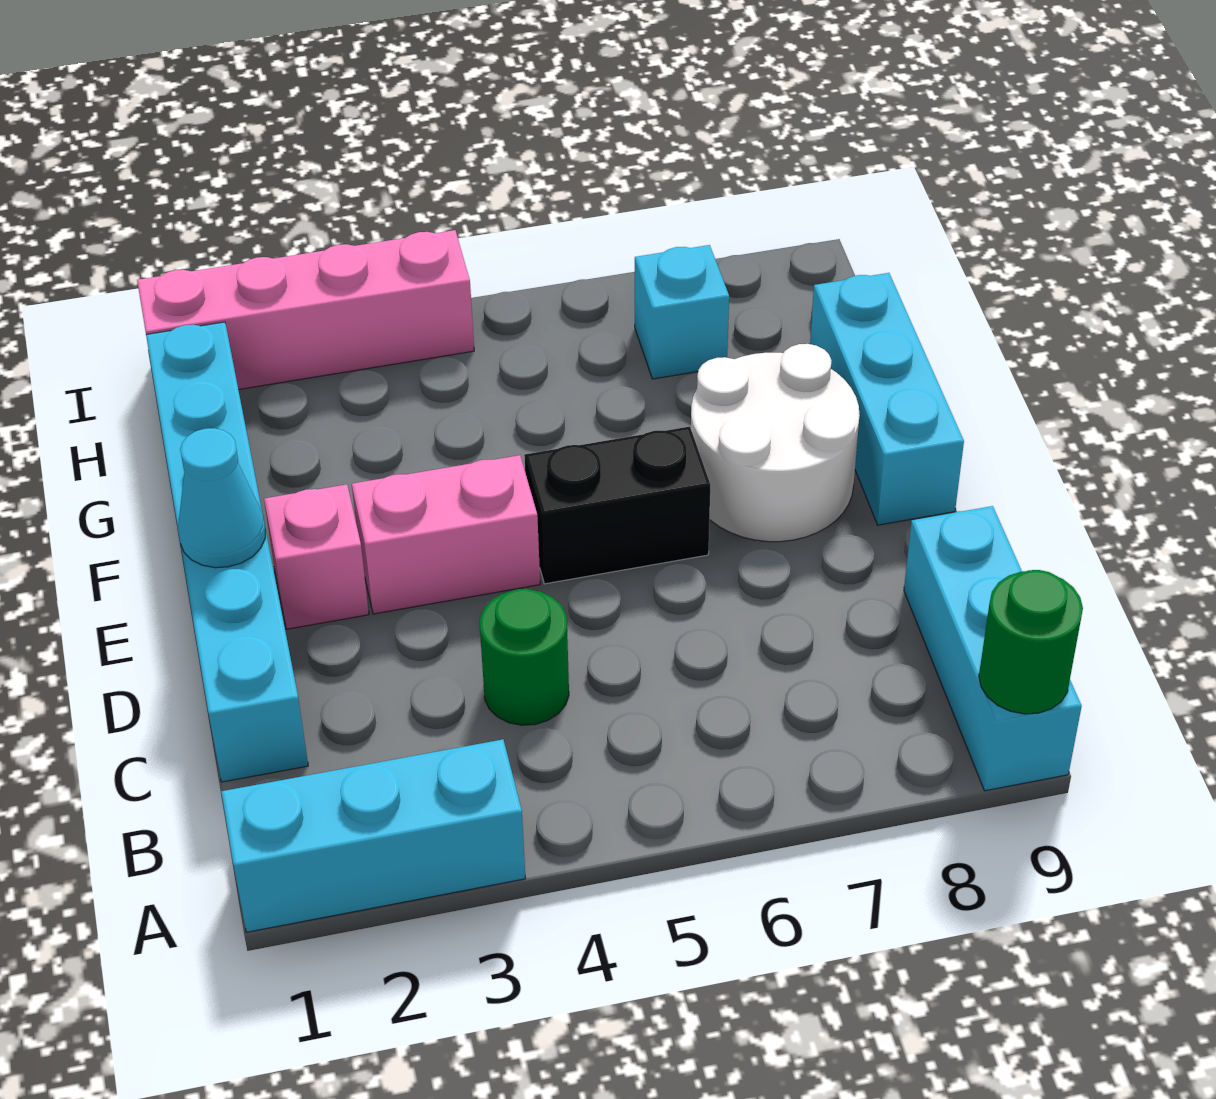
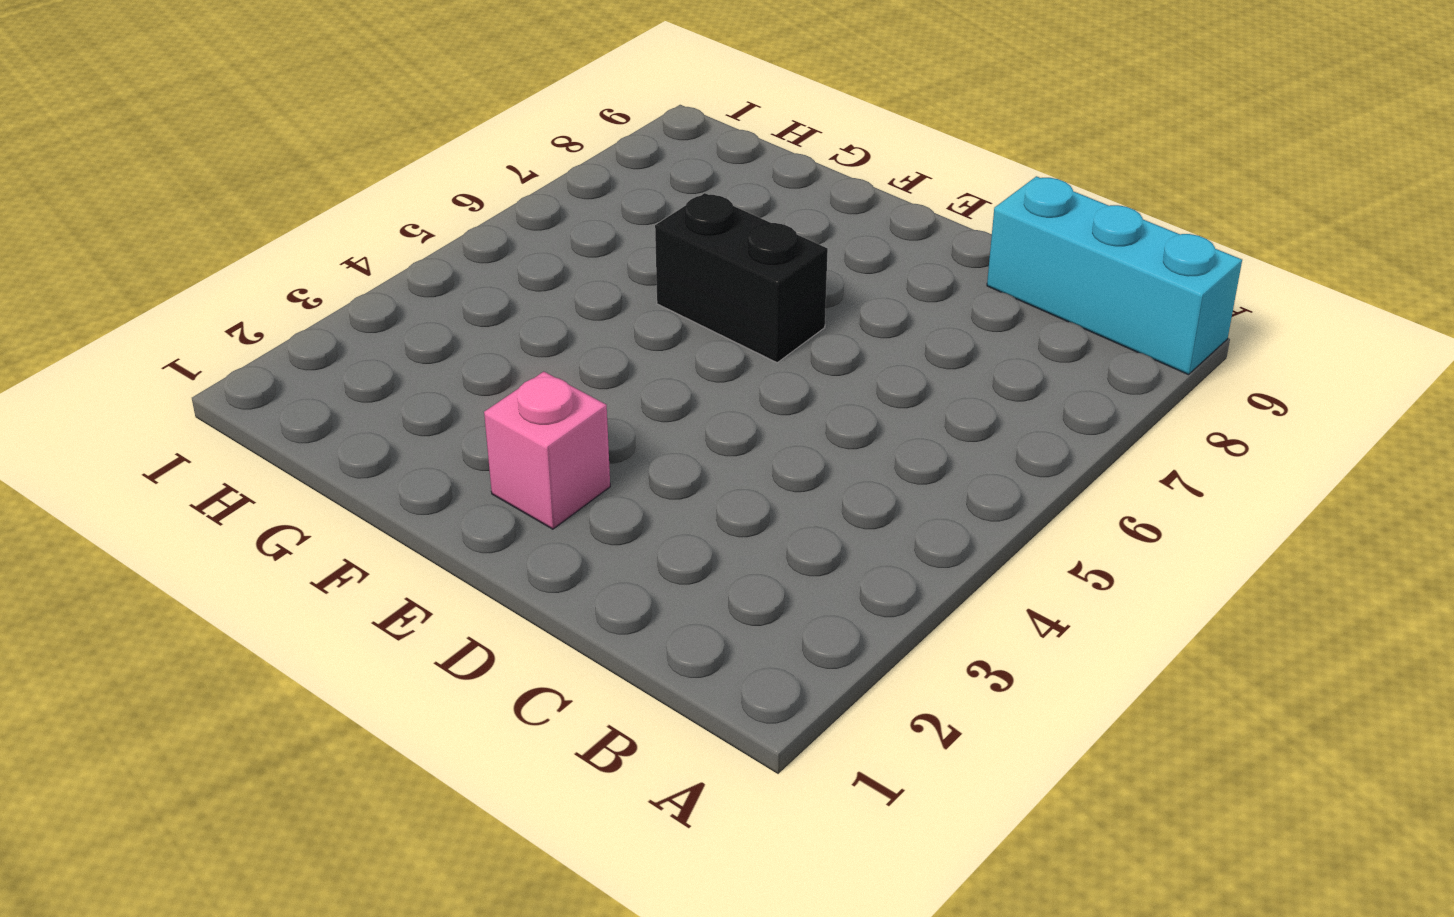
black brick E6:F6 level 1 -> black brick E5:E6 level 1
none -> cyan brick A1:A3 level 1
none -> cyan brick C1:H1 level 1
none -> green round brick C4 level 1

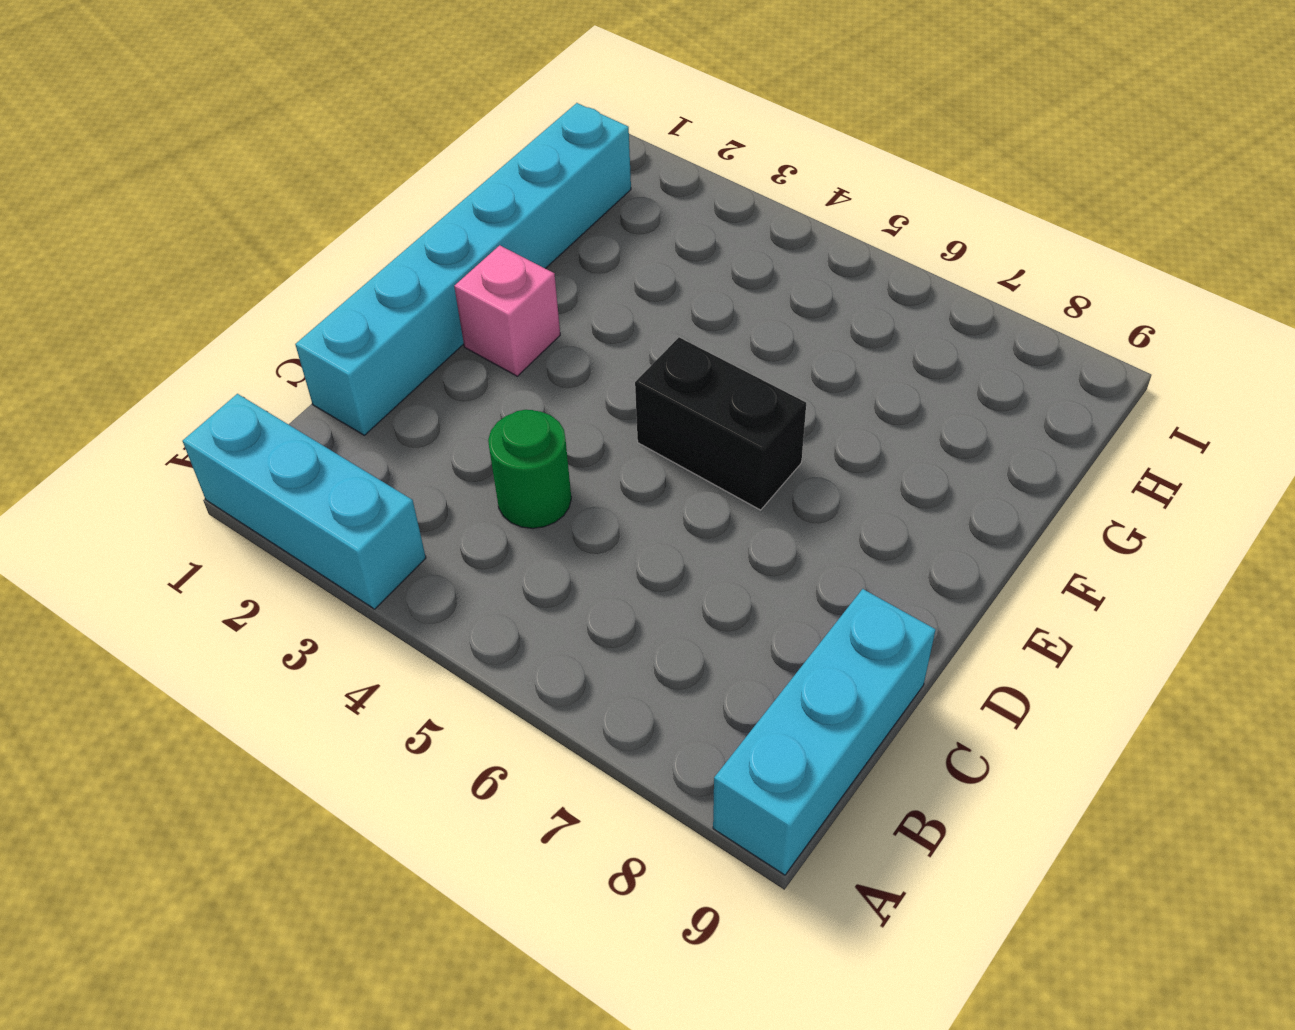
none -> pink brick E3:E4 level 1
none -> white round brick E7:F8 level 1
none -> cyan brick E9:G9 level 1

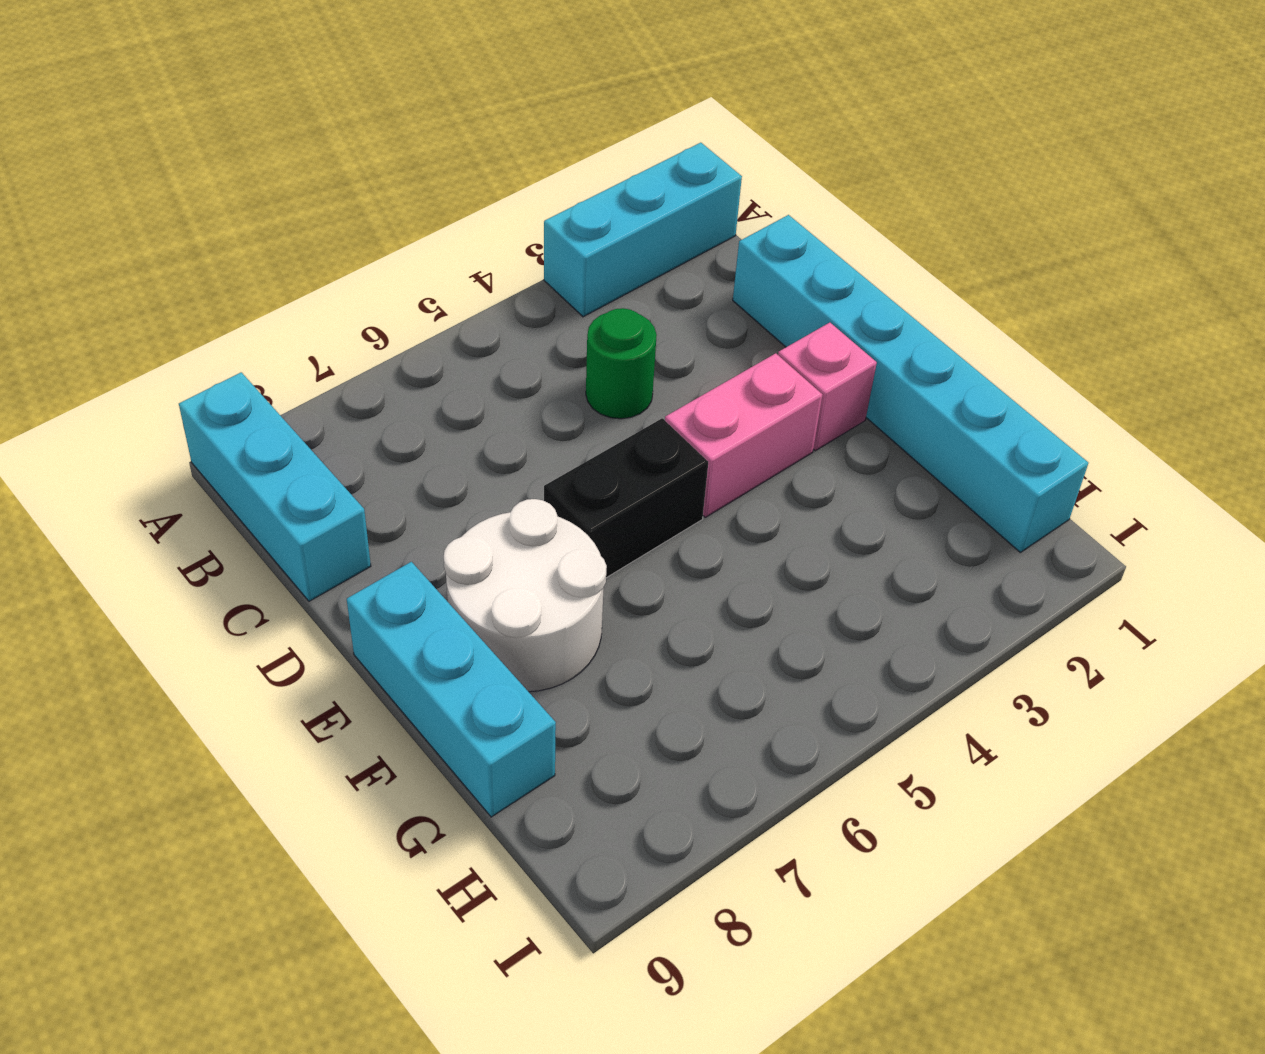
none -> cyan brick H7 level 1
none -> pink brick I1:I4 level 1
none -> green round brick A9 level 2

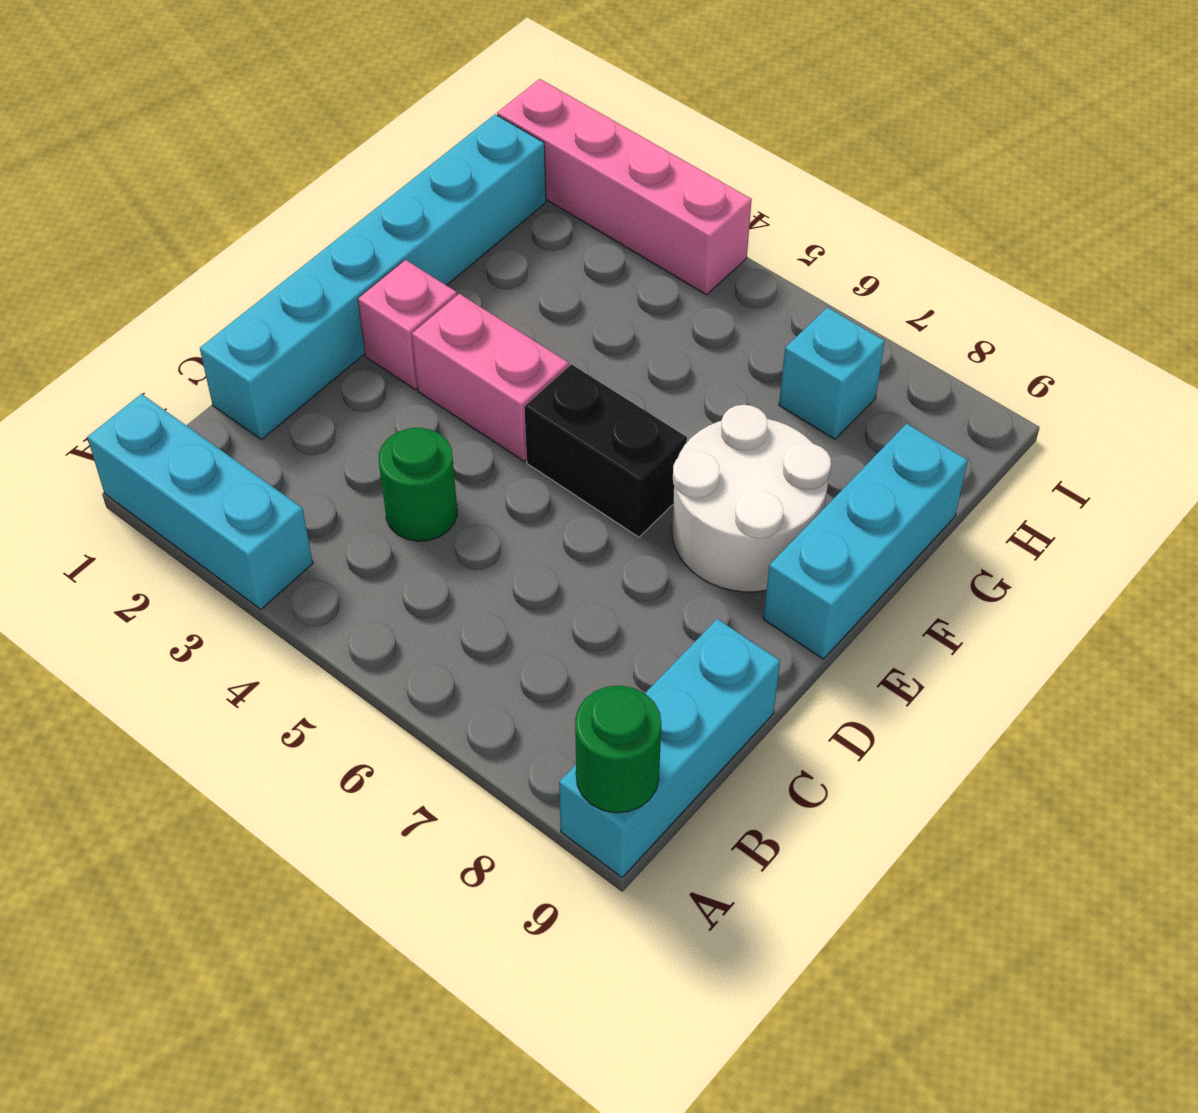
none -> cyan cone E1 level 2

